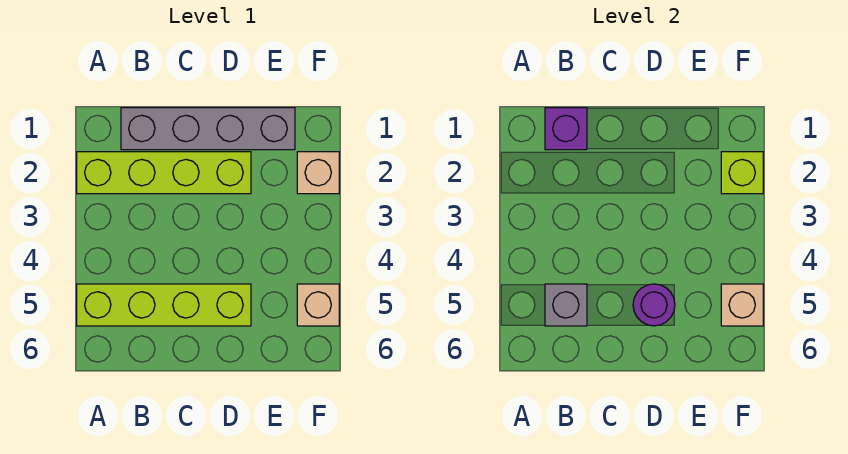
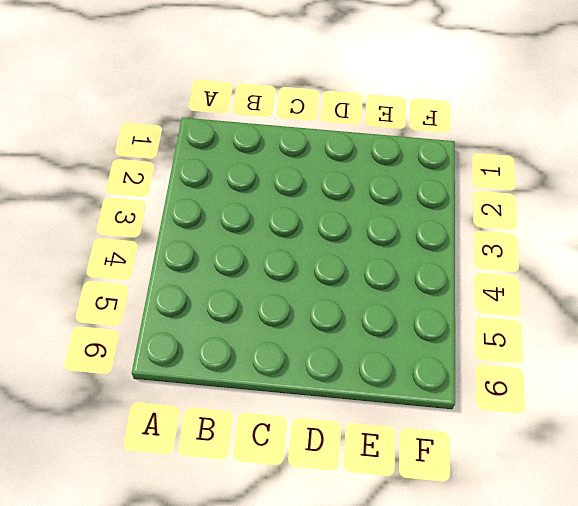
none -> lime brick A2:D2 level 1
none -> lime brick A5:D5 level 1

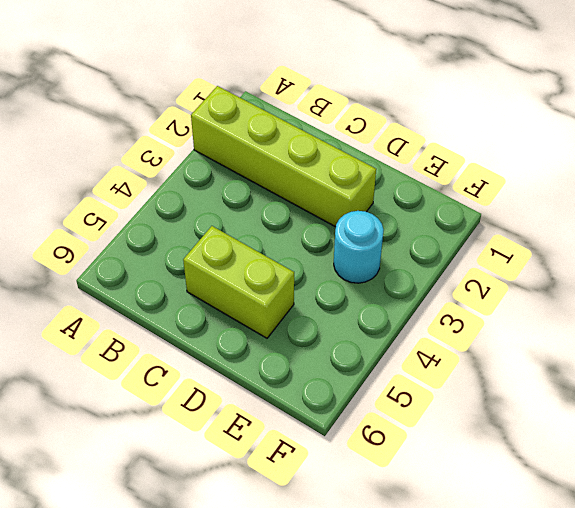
lime brick C5:D5 level 1 -> lime brick A5:D5 level 1
cyan round brick E3 level 1 -> none
none -> grey brick B1:E1 level 1
none -> tan brick F2 level 1

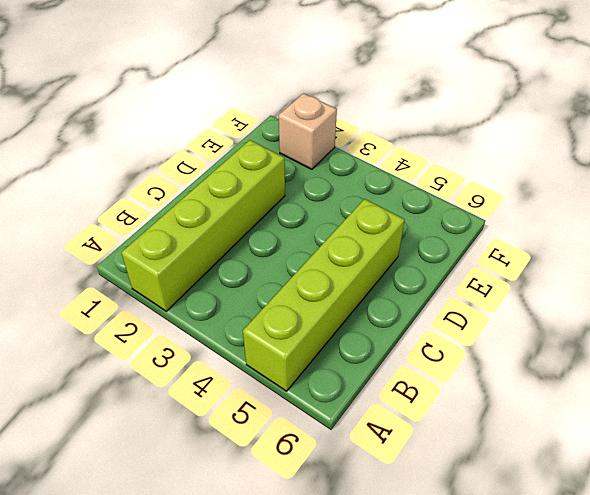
none -> grey brick B1:E1 level 1
none -> tan brick F5 level 1

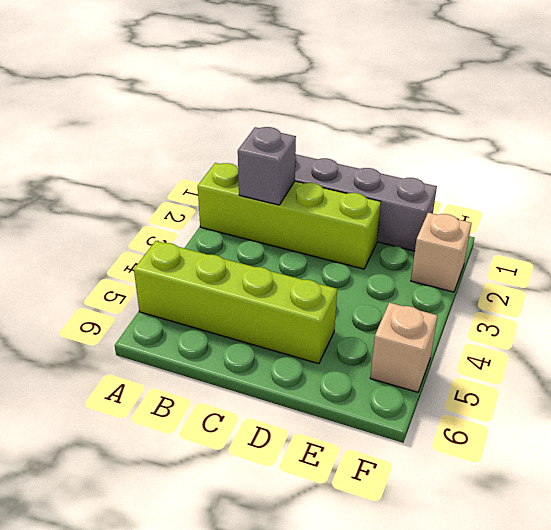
grey brick B2 level 2 -> grey brick B5 level 2
none -> purple brick B1 level 2
none -> purple round brick D5 level 2

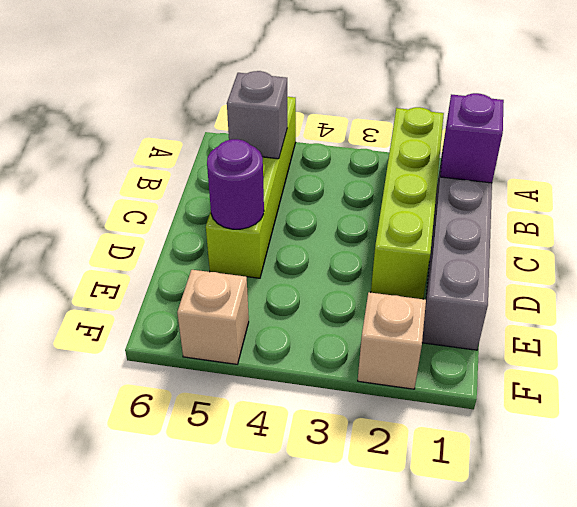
none -> lime brick F2 level 2
none -> tan brick F5 level 2

